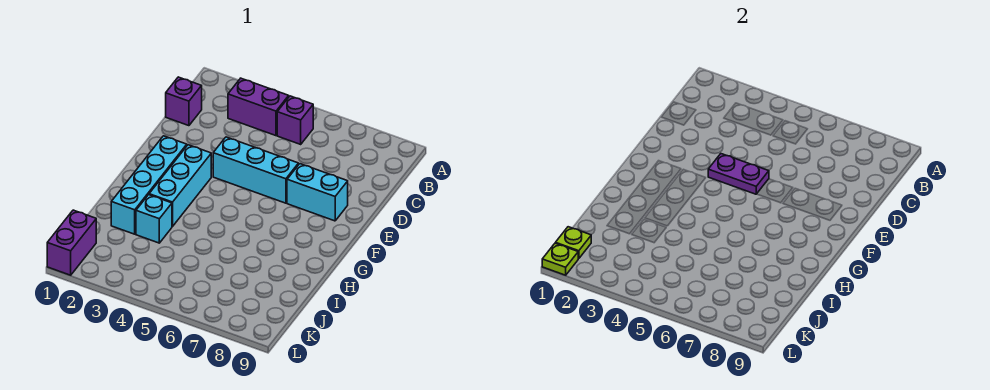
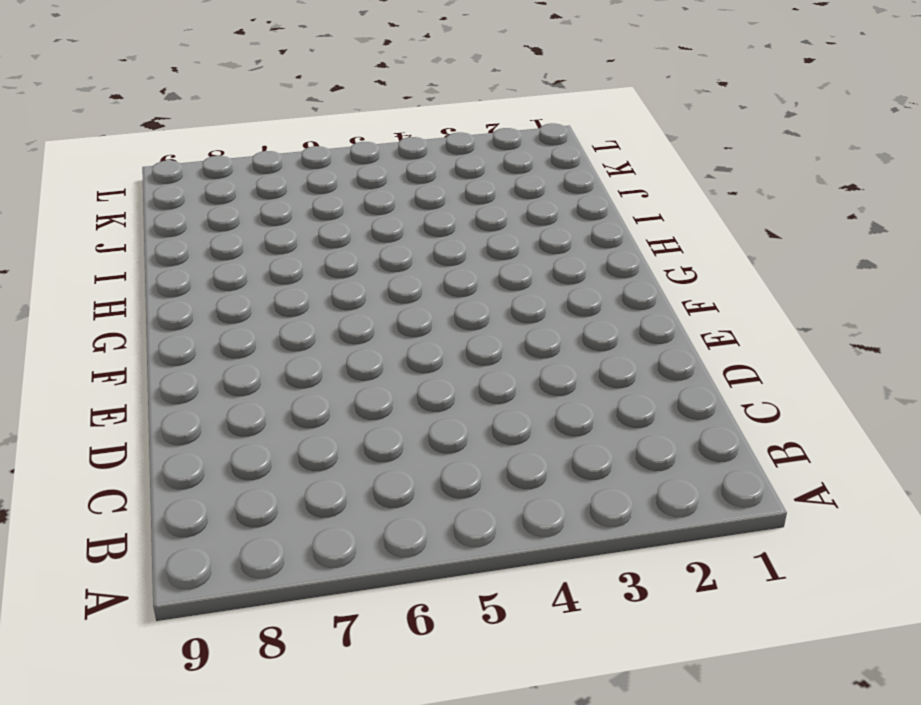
none -> purple brick B3:B4 level 1
none -> purple brick B5 level 1
none -> purple brick C1 level 1

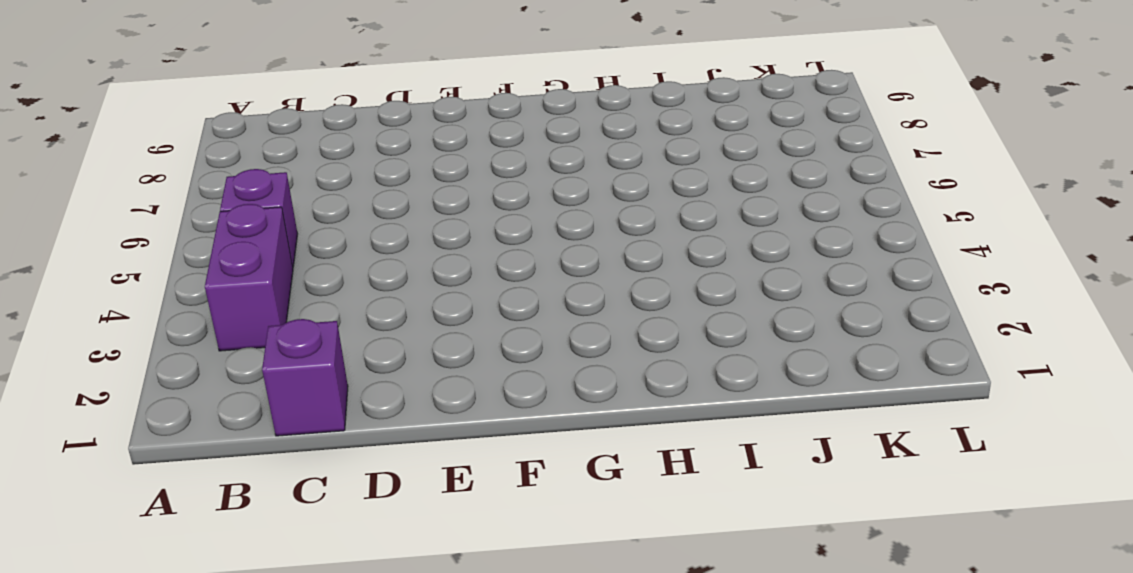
none -> cyan brick E4:E6 level 1
none -> cyan brick E7:E8 level 1
none -> cyan brick F2:I2 level 1

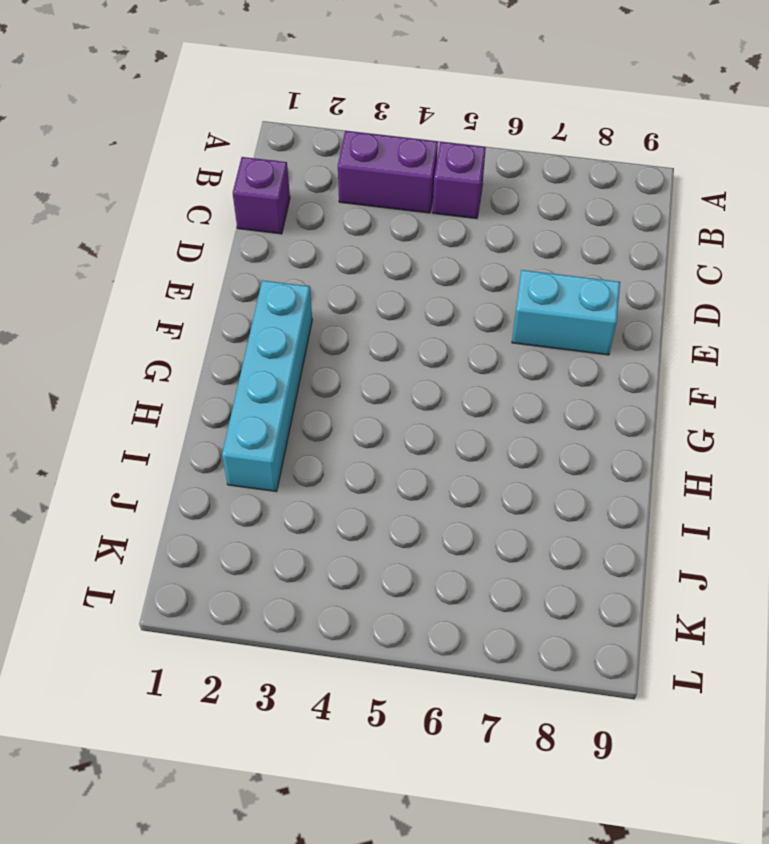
none -> cyan brick E4:E6 level 1
none -> cyan brick F3:H3 level 1
none -> cyan brick I3 level 1

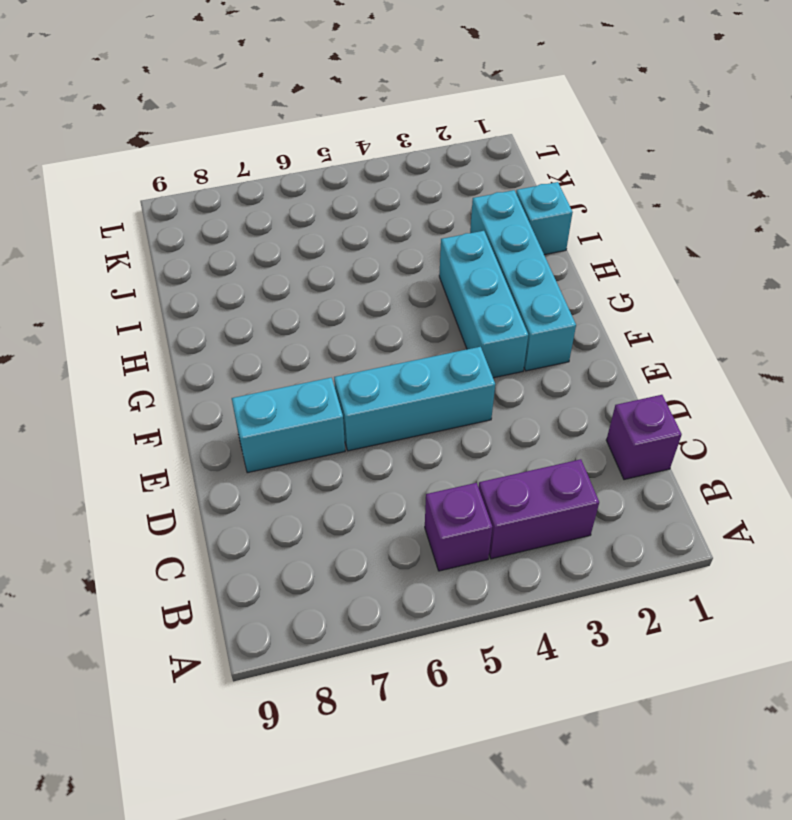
cyan brick I1 level 1 -> cyan brick I3 level 1
none -> purple brick K1:L1 level 1
none -> purple plate E4:E5 level 2
none -> lime plate K1 level 2

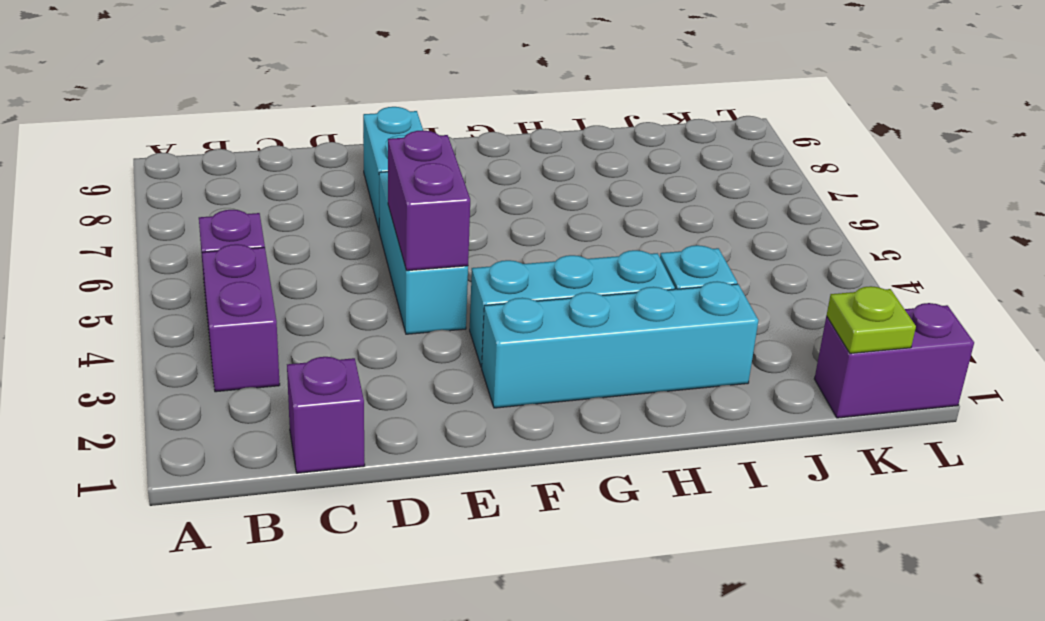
purple brick E4:E5 level 2 -> purple plate E4:E5 level 2
none -> lime plate L1 level 2

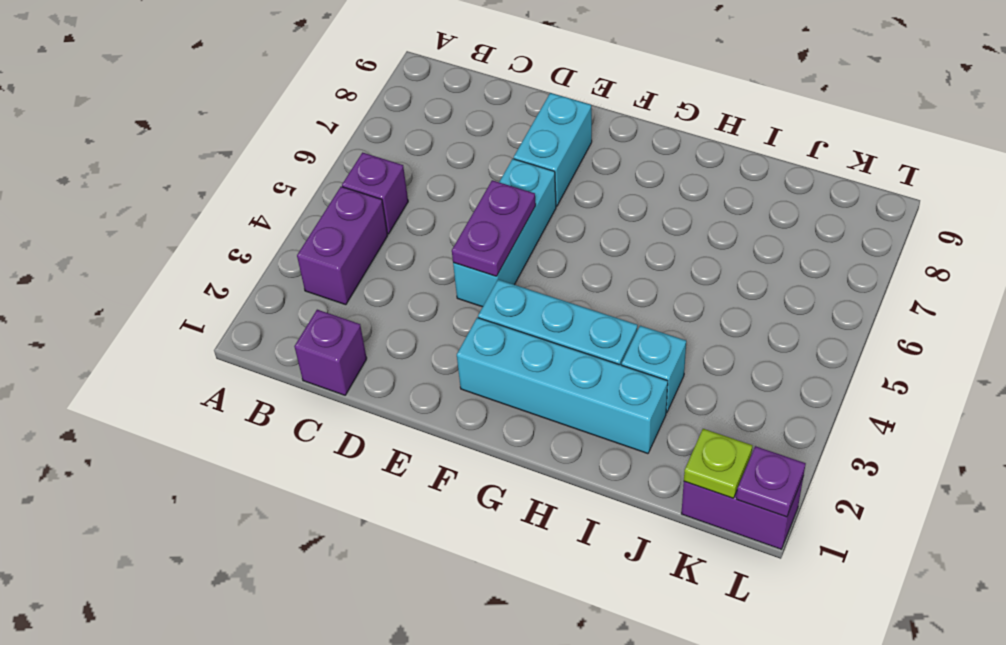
purple plate L1 level 2 -> lime plate L1 level 2

